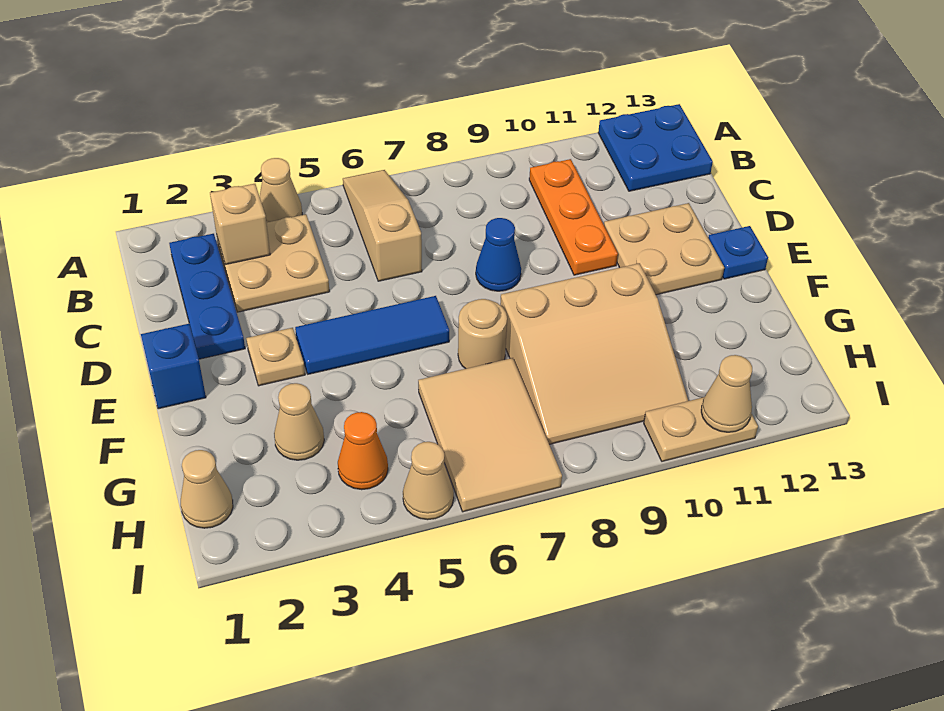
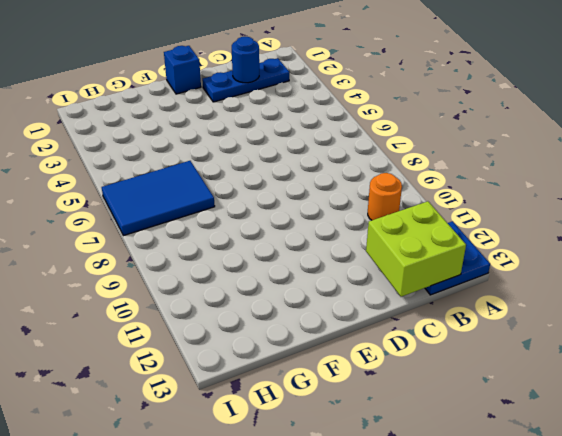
orange round brick B10 level 1 -> orange plate B10:D10 level 1
lime brick B12:C13 level 2 -> none
blue round brick C2 level 2 -> none
blue tile G6:I7 level 1 -> tan tile G6:I7 level 1
none -> tan cone A4 level 1
none -> tan slope A6:C6 level 1 top C
none -> tan plate B3:C4 level 1

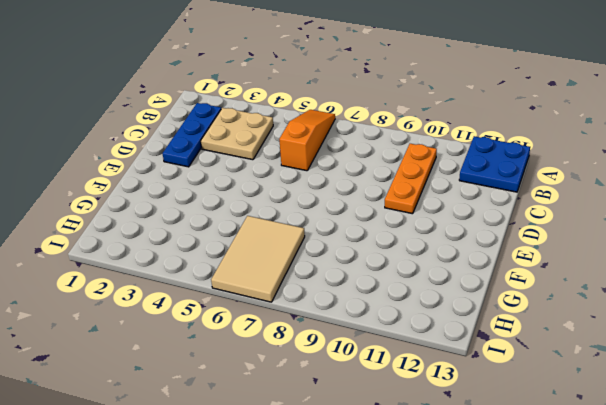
orange slope A6:C6 level 1 top C -> tan slope A6:C6 level 1 top C
none -> tan cone A4 level 1
none -> blue cone D8 level 1
none -> tan plate D11:E12 level 1

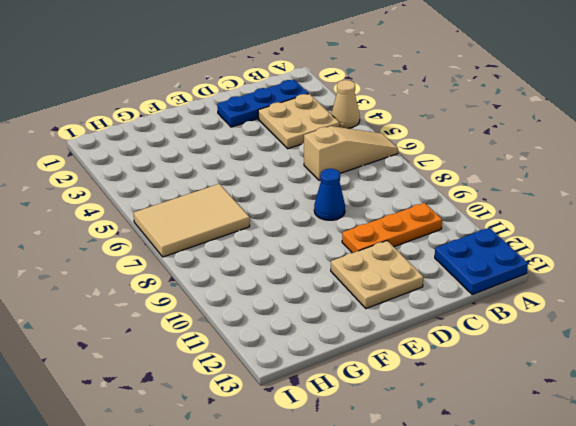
none -> blue brick E1 level 1
none -> tan plate E3 level 1
none -> blue tile E4:E6 level 1

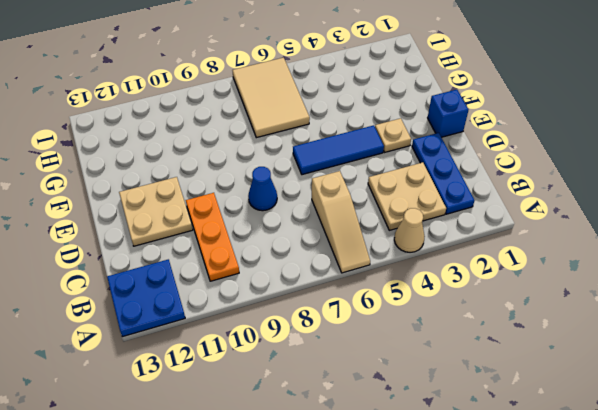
none -> blue plate E13 level 1
none -> tan round brick F7 level 1
none -> tan slope F8:H10 level 1 top F

